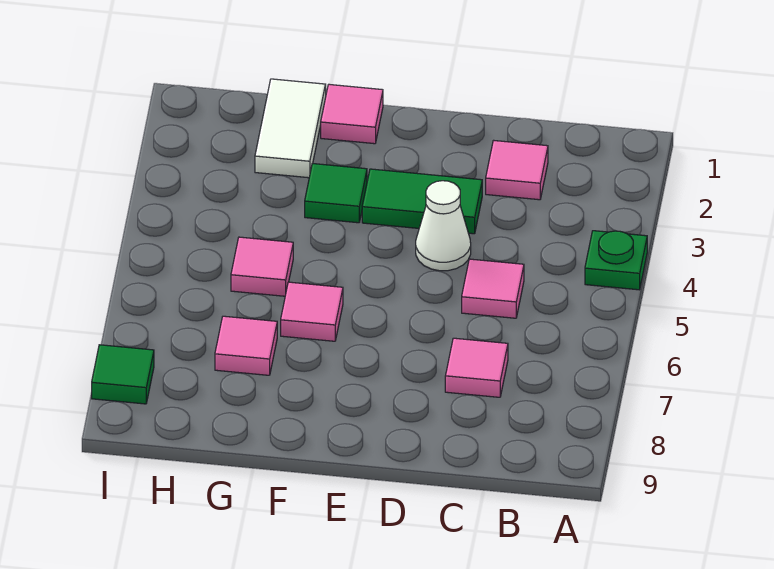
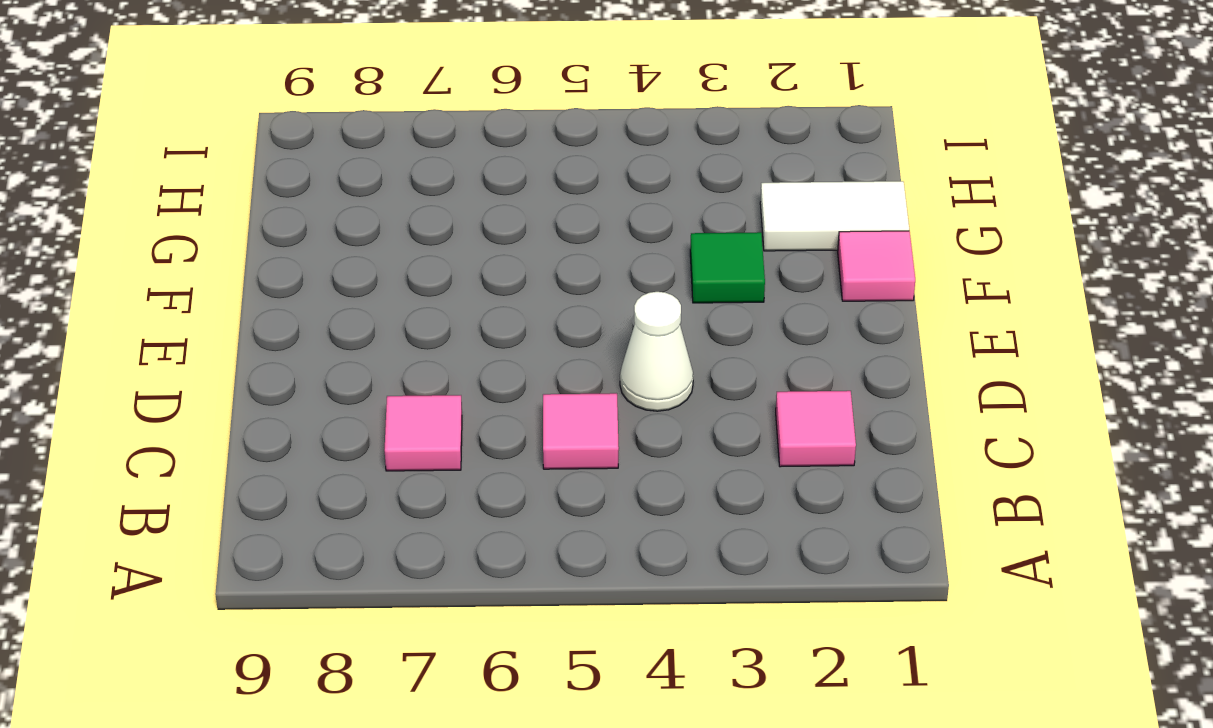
none -> green plate A4 level 1
none -> green tile D3:E3 level 1
none -> pink tile F6 level 1

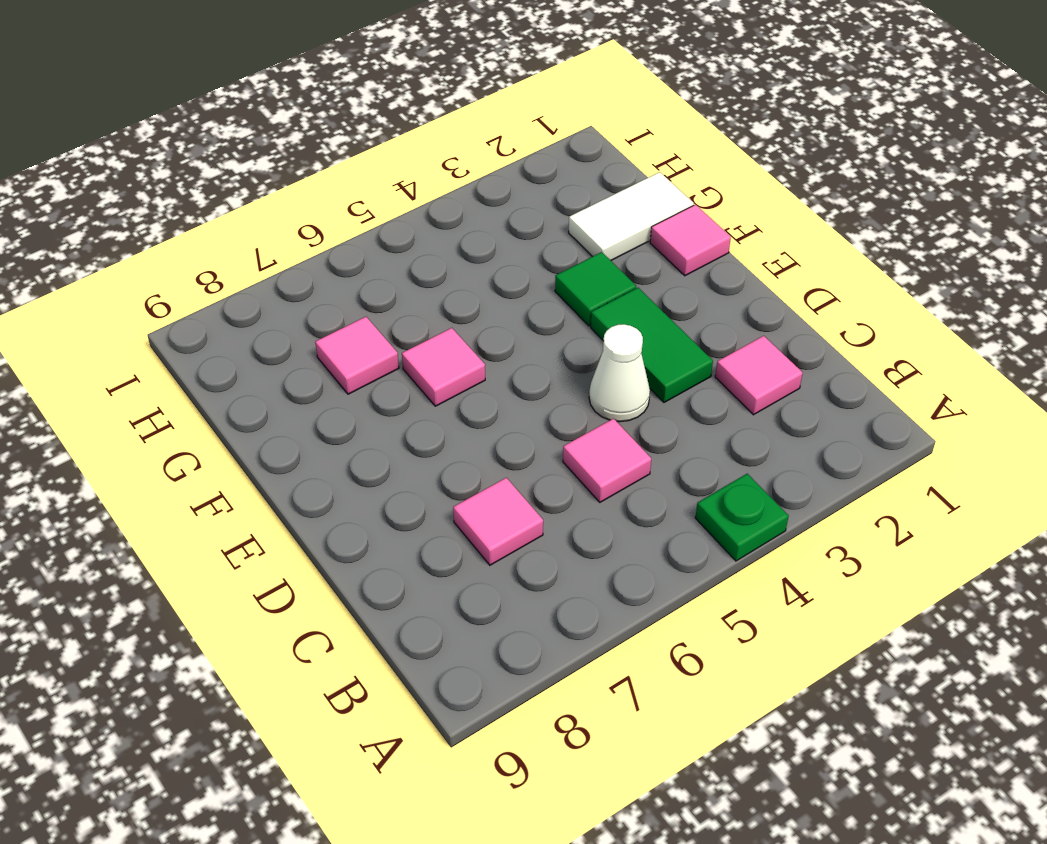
none -> pink tile G5 level 1
none -> green tile I8 level 1

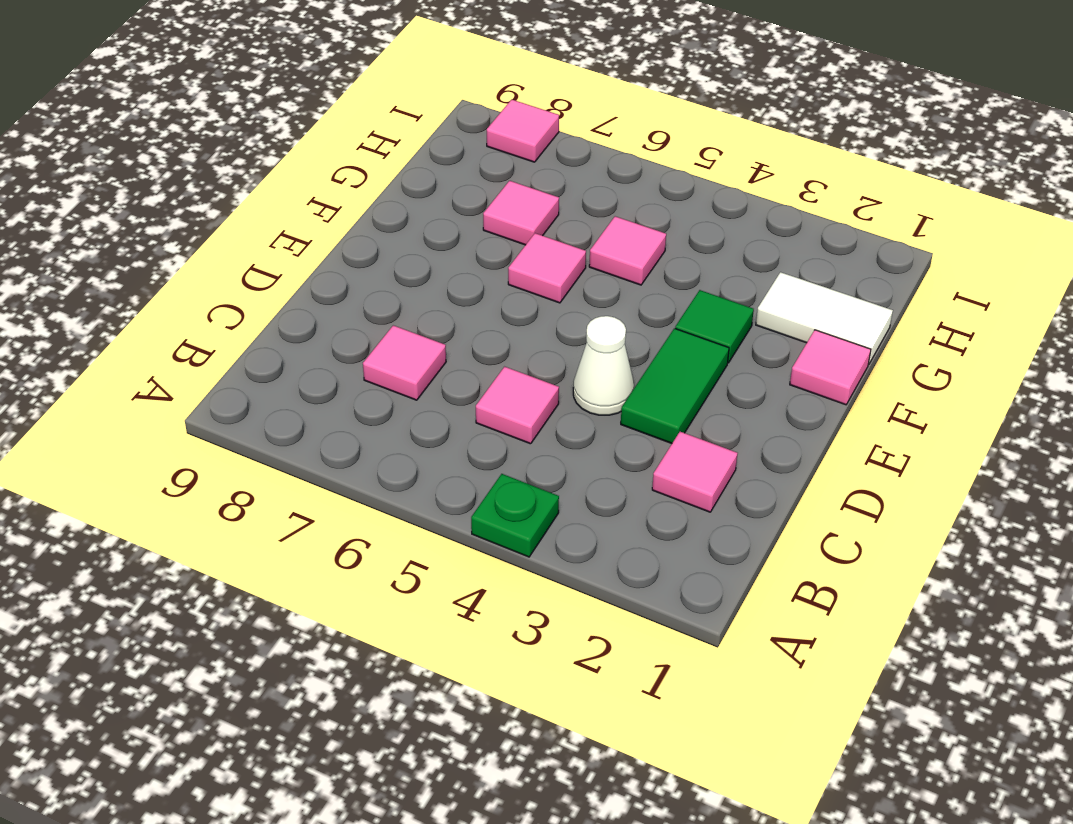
pink tile I8 level 1 -> green tile I8 level 1

